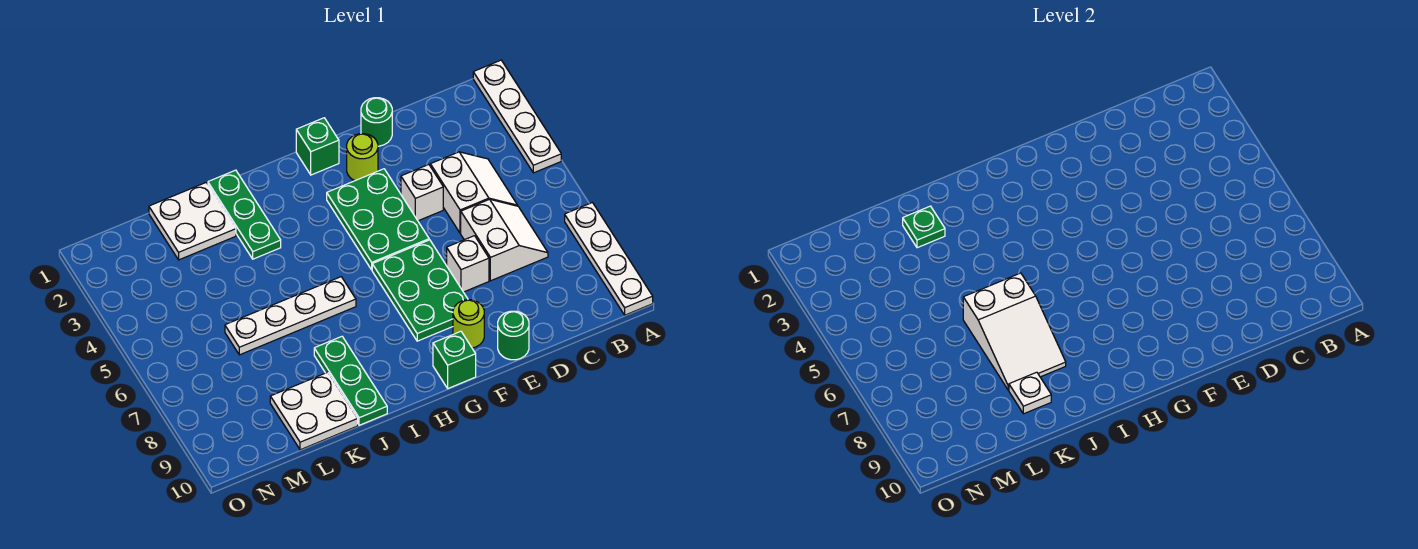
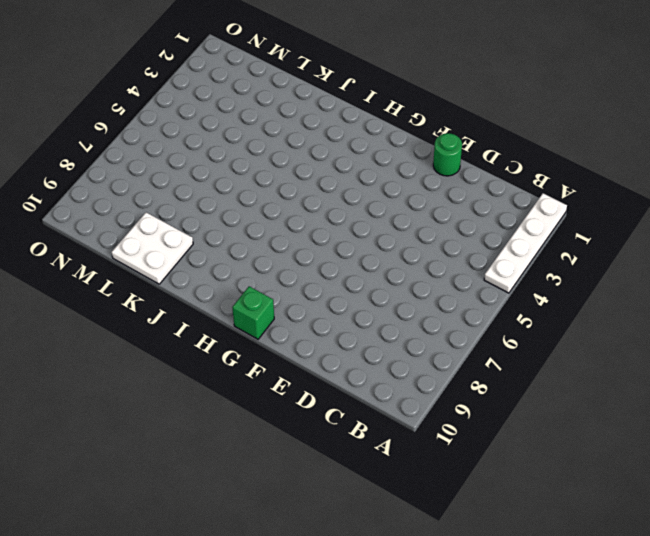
none -> white plate A7:A10 level 1
none -> white slope C4:D5 level 1 top D
none -> white slope C6:D7 level 1 top D

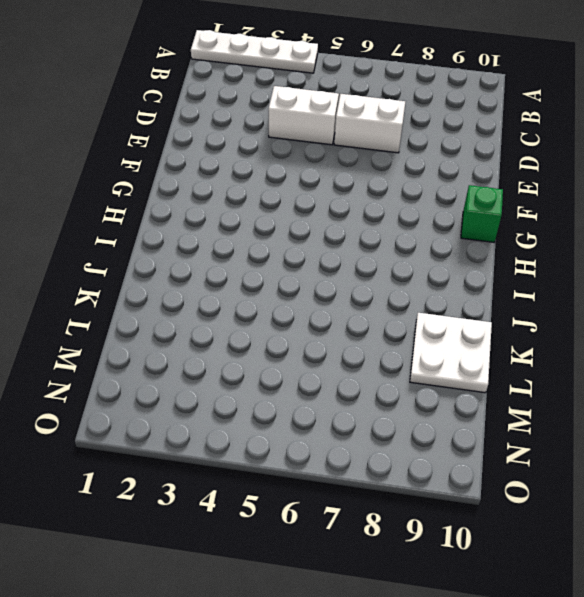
none -> white plate A7:A10 level 1
none -> green round brick E1 level 1
none -> white brick E4 level 1

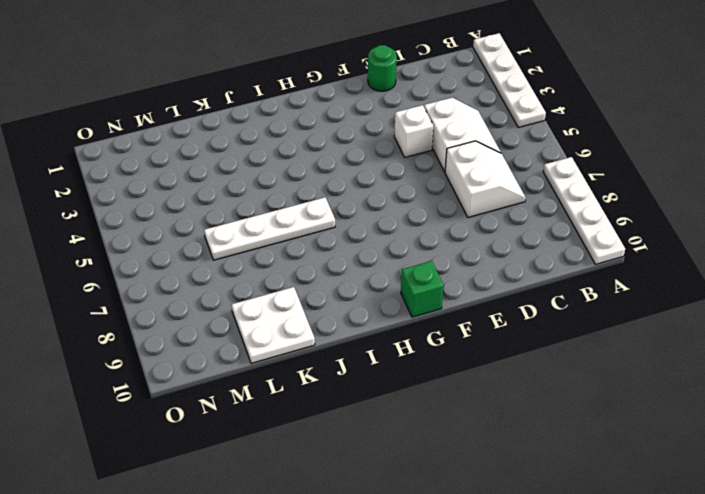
none -> white brick E7 level 1
none -> green round brick E10 level 1
none -> lime round brick F2 level 1

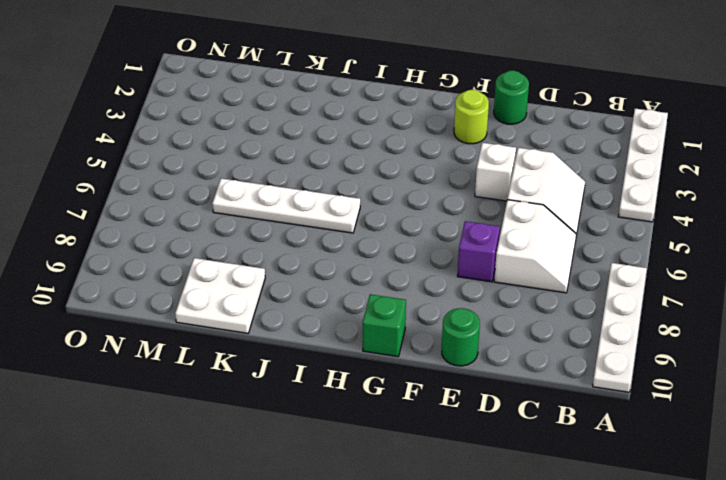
purple brick E7 level 1 -> white brick E7 level 1
none -> green plate F3:G5 level 1
none -> green plate F6:G8 level 1
none -> lime round brick F9 level 1

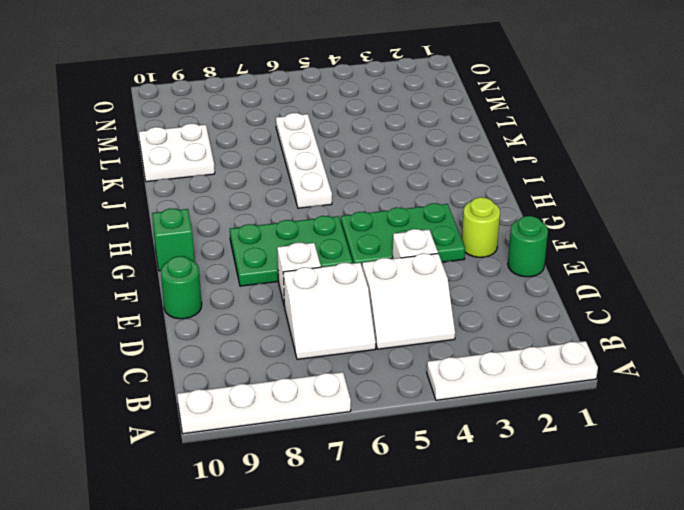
none -> lime round brick F9 level 1
none -> green brick G1 level 1
none -> green plate J1:J3 level 1

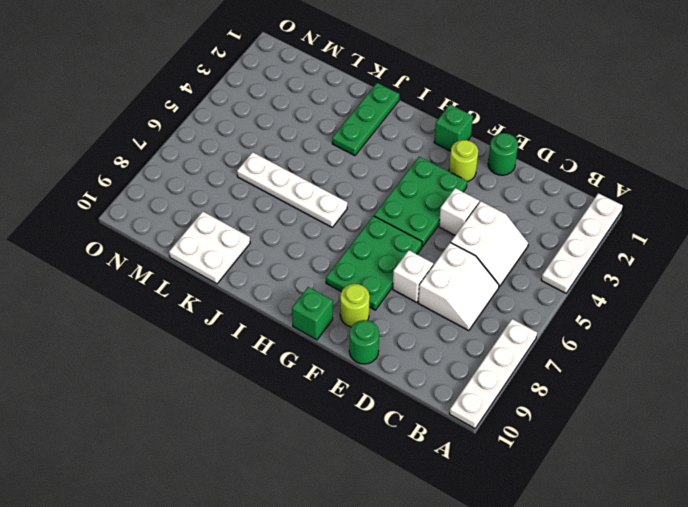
none -> green plate J8:J10 level 1
none -> white plate K1:L2 level 1
none -> white slope J6:K8 level 2 top 6

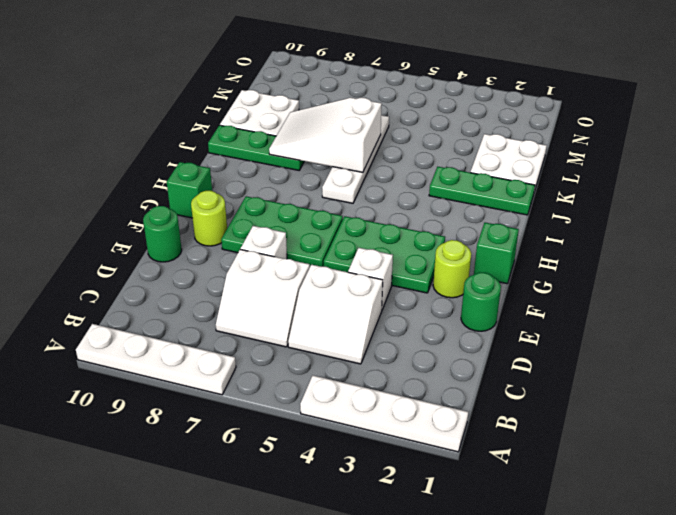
none -> green plate K2 level 2
none -> white plate K9 level 2

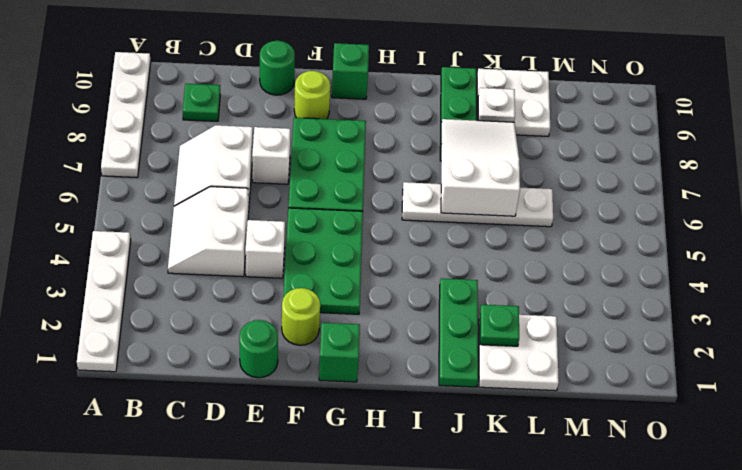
green plate C9 level 1 -> none

